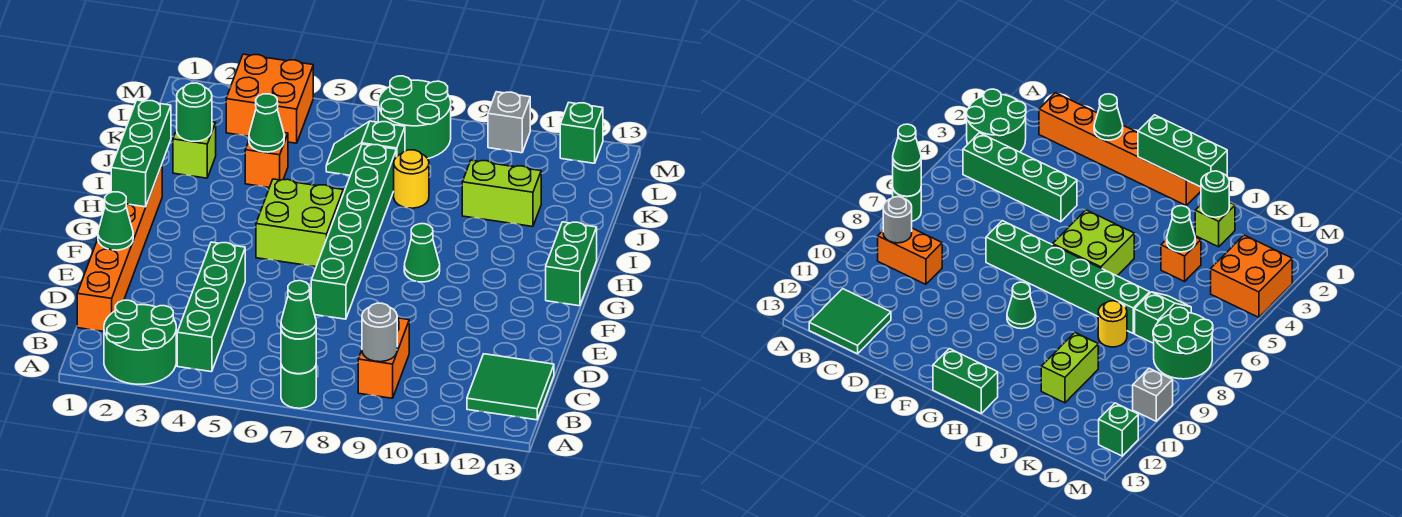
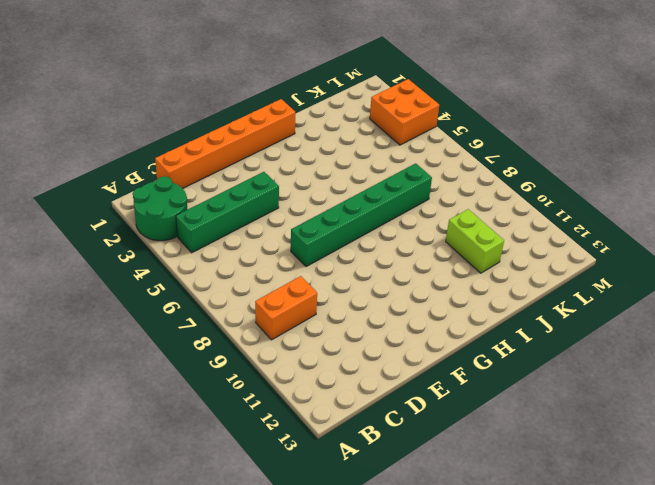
none -> green round brick A7 level 1
none -> green tile B12:C13 level 1
none -> lime brick G5:H6 level 1

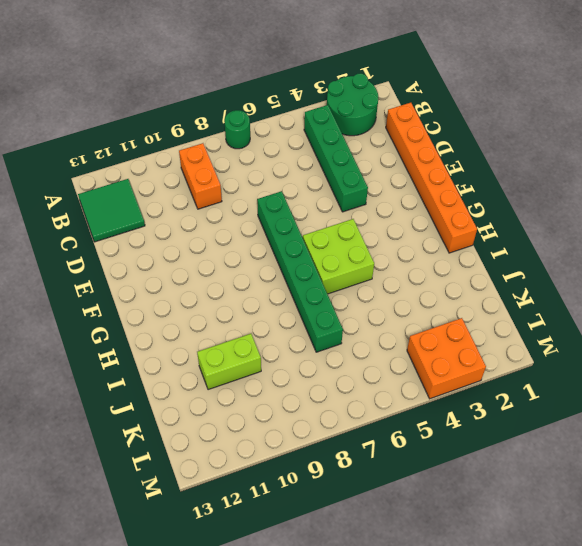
none -> green cone G9 level 1
none -> green brick G13:H13 level 1
none -> lime brick J2 level 1

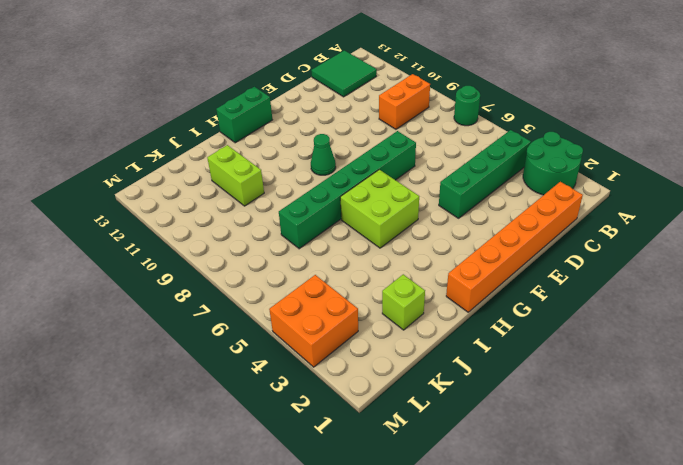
none -> orange brick J4 level 1
none -> yellow round brick J8 level 1
none -> green slope K6:K7 level 1 top 7

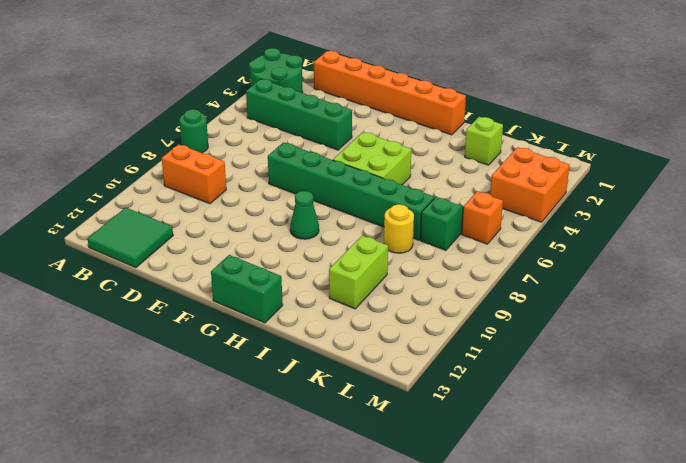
orange brick L6 level 1 -> orange brick J4 level 1
none -> green round brick L7:M8 level 1
none -> grey brick M10 level 1
none -> green brick M12 level 1

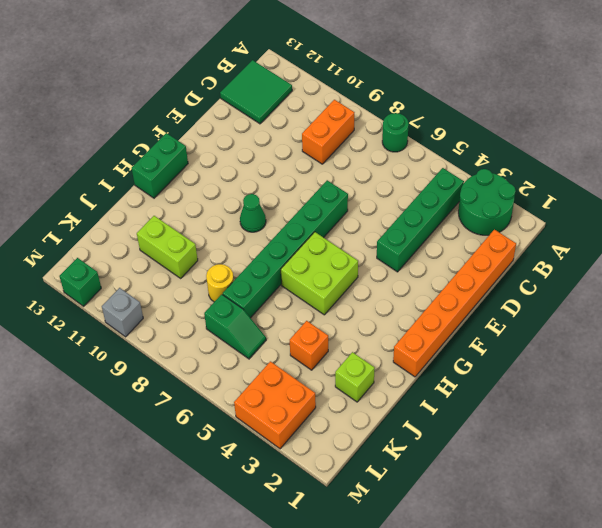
none -> green round brick L7:M8 level 1
none -> green round brick A7 level 2
none -> grey round brick B9 level 2

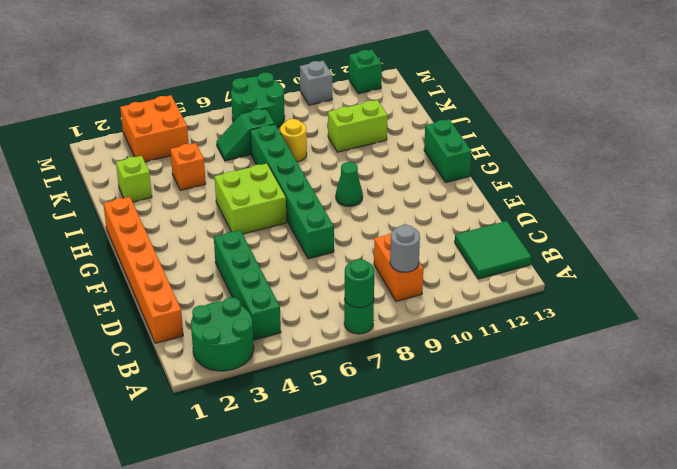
none -> green cone E1 level 2
none -> green brick G1:I1 level 2
none -> green round brick J2 level 2

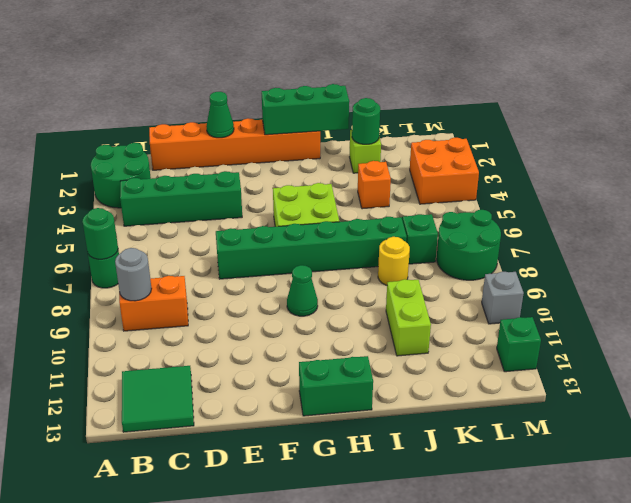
none -> green cone J4 level 2
none -> green cone A7 level 3

